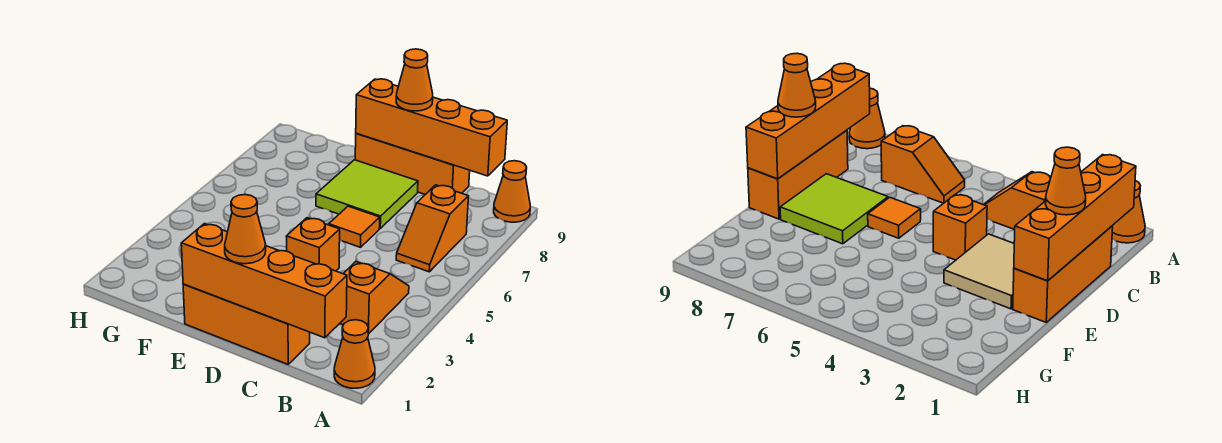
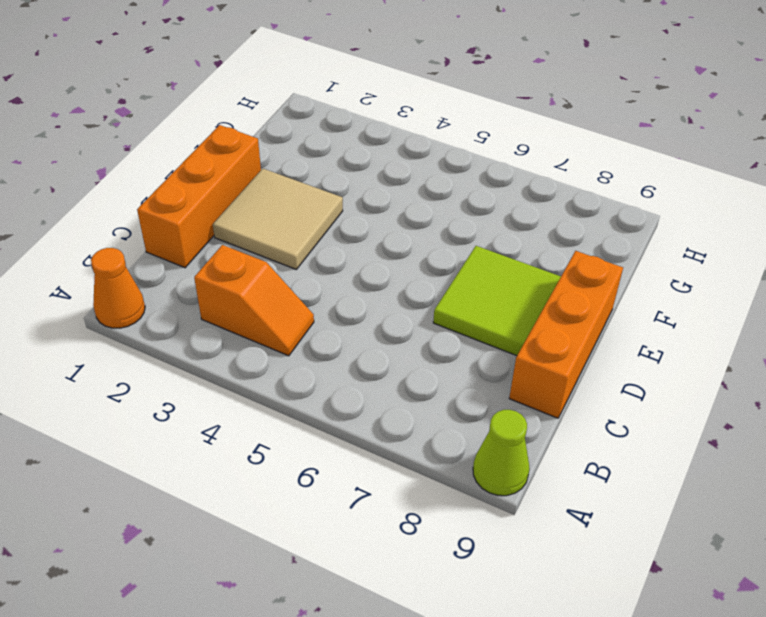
lime cone A9 level 1 -> orange cone A9 level 1
none -> orange slope B6:B7 level 1 top 7
none -> orange brick D4 level 1
none -> orange tile D6 level 1

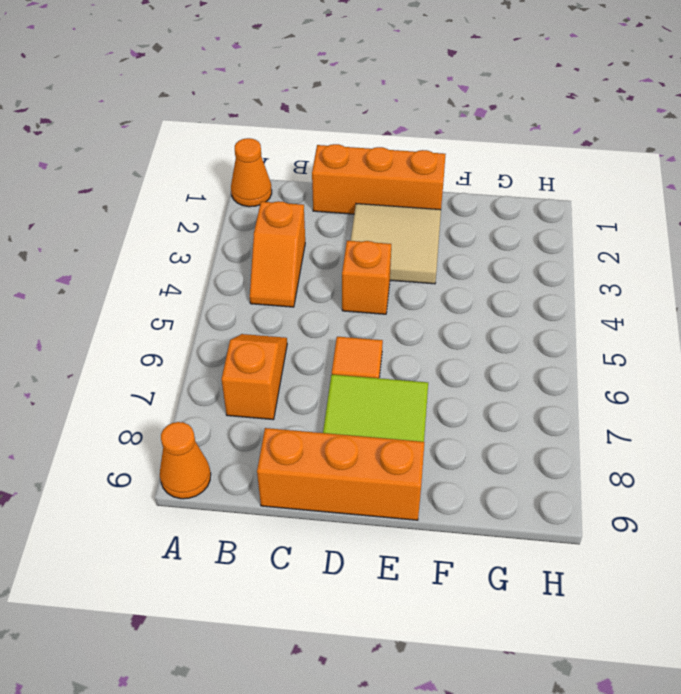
none -> orange brick B1:E1 level 2
none -> orange brick B9:E9 level 2
none -> orange cone D1 level 3

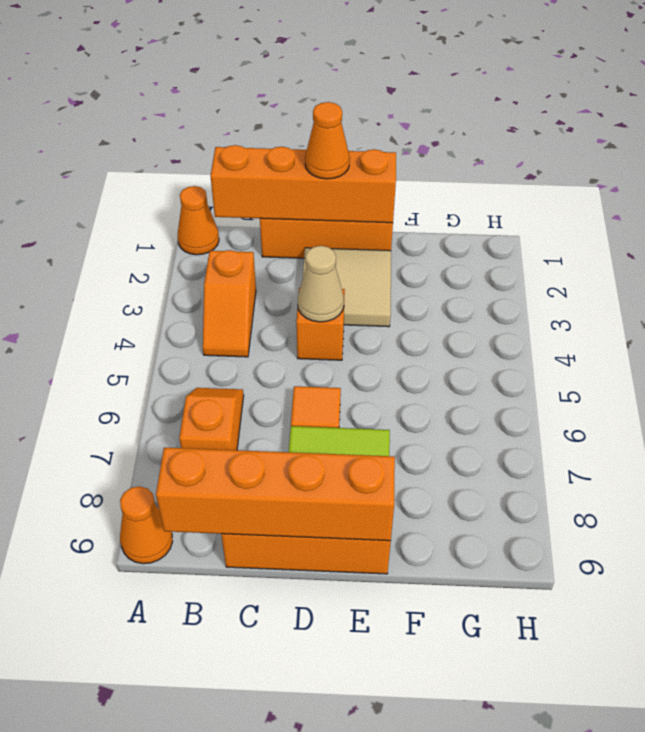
tan cone D4 level 2 -> none
none -> orange cone D9 level 3

